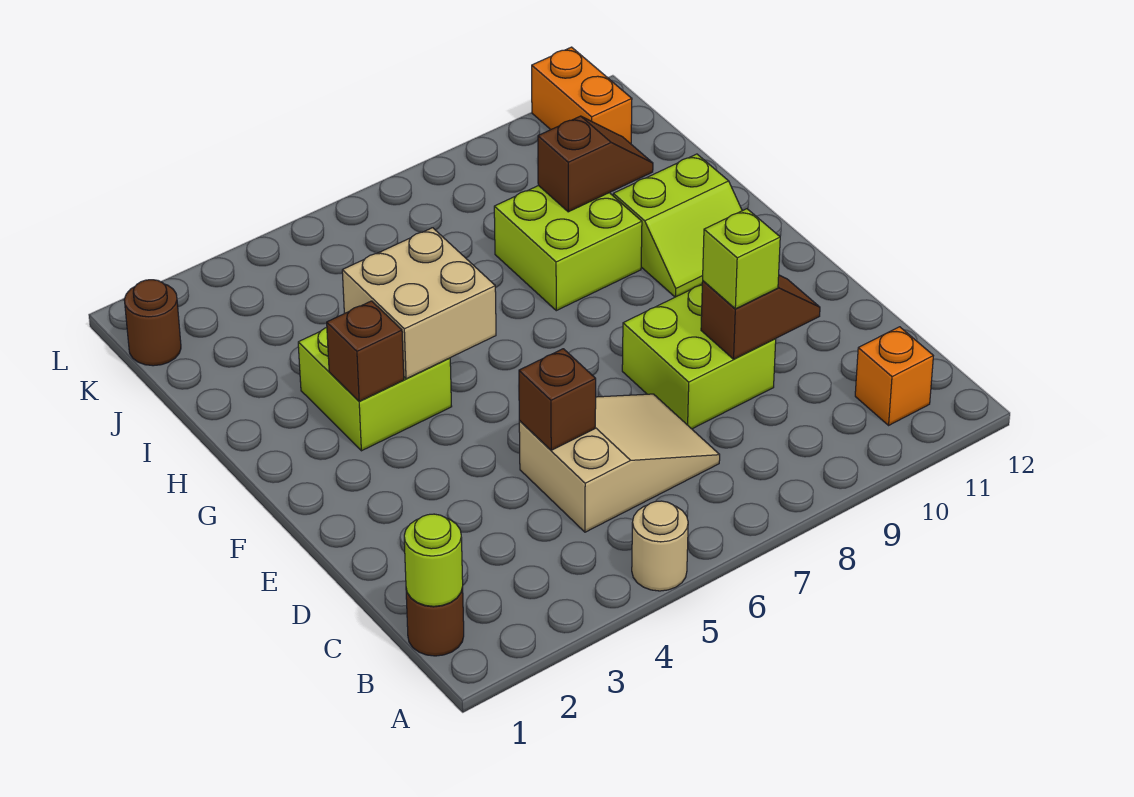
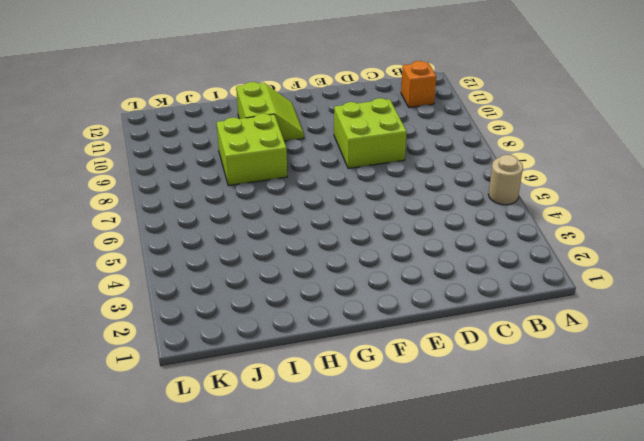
none -> brown round brick B1 level 1
none -> tan slope C5:D7 level 1 top 5
none -> lime brick G3:H4 level 1

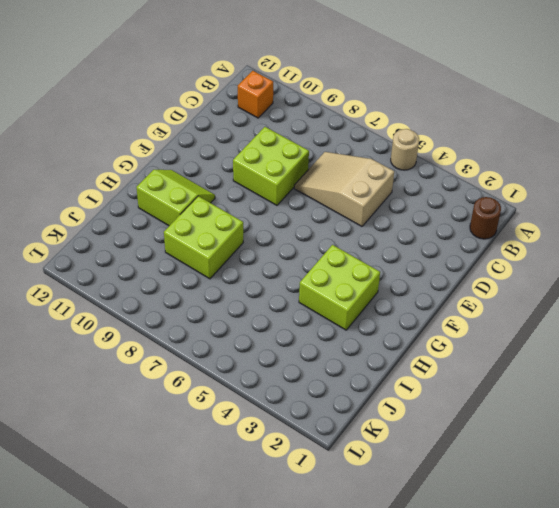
none -> brown round brick K1 level 1
none -> orange brick K11:L11 level 1
none -> lime round brick B1 level 2

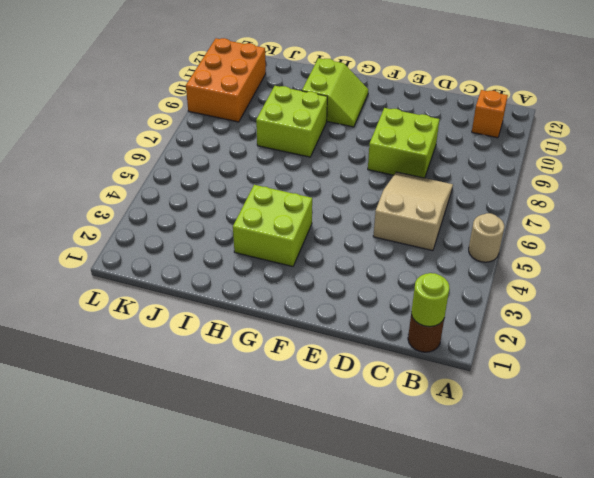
orange brick K9:L11 level 1 -> orange brick K11:L11 level 1
none -> brown round brick K1 level 1
none -> brown brick D5 level 2
none -> brown slope D9:D10 level 2 top 9

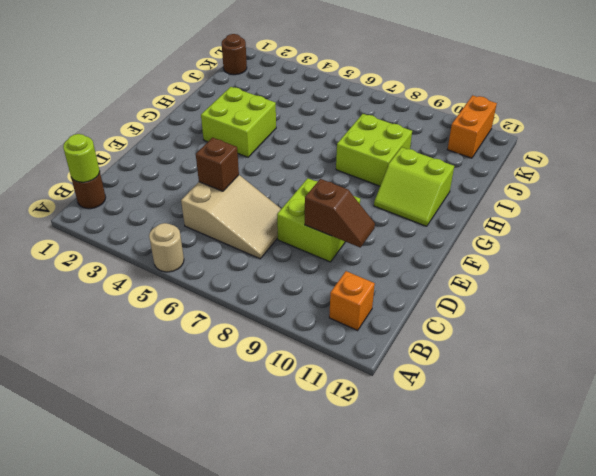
none -> brown brick G3 level 2
none -> tan brick G4:H5 level 2
none -> brown slope I9:I10 level 2 top 9

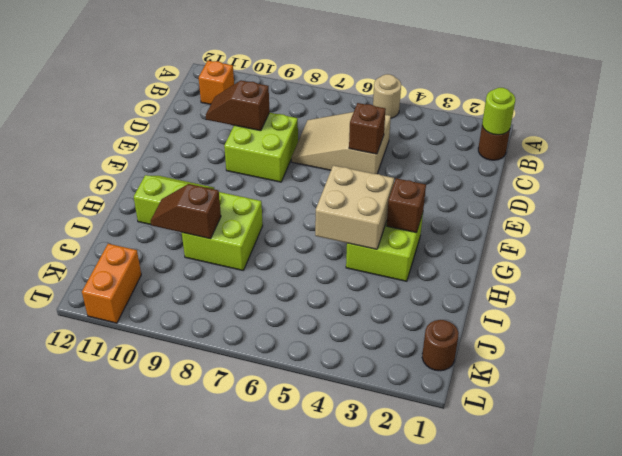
none -> lime brick D9 level 3

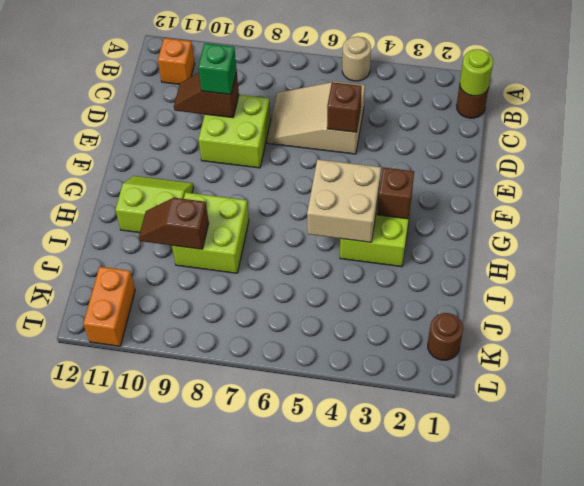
green brick D9 level 3 -> lime brick D9 level 3

